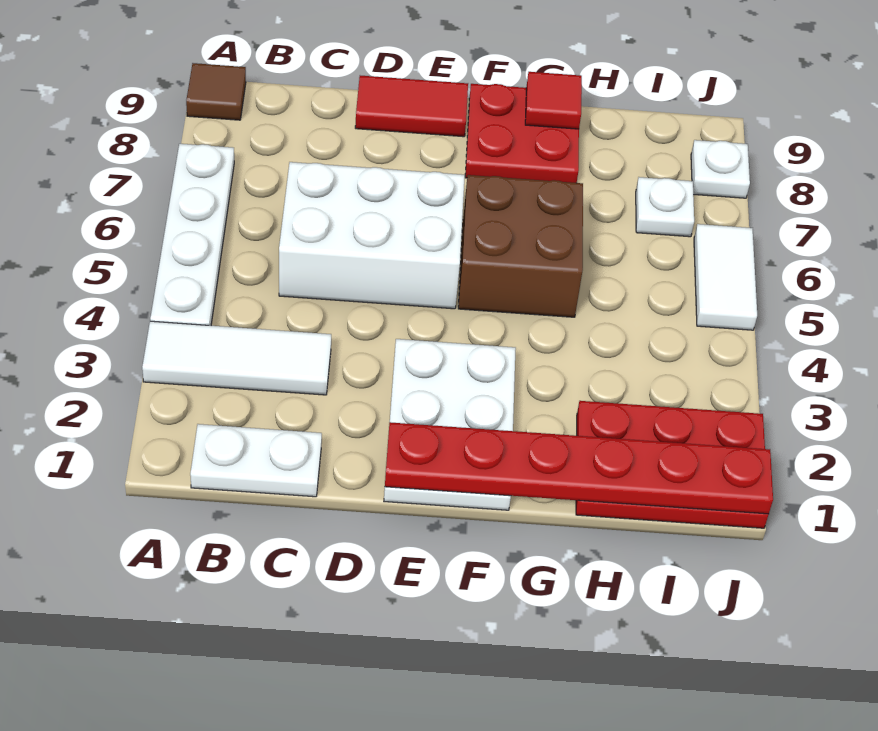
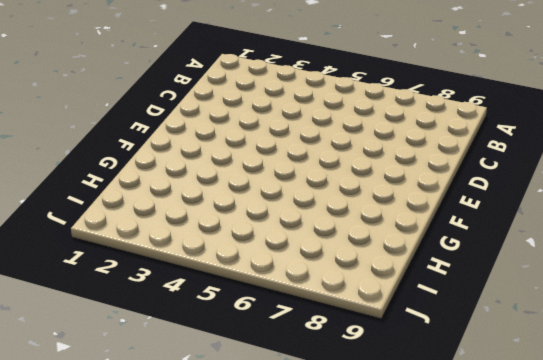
none -> white tile A3:C3 level 1
none -> white plate A4:A7 level 1
none -> brown tile A9 level 1

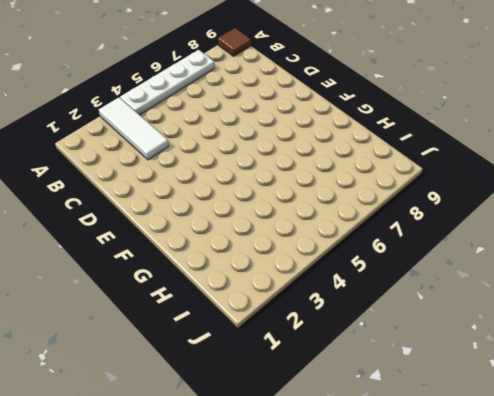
none -> white plate B1:C1 level 1
none -> white brick C5:E6 level 1
none -> red tile D9:E9 level 1

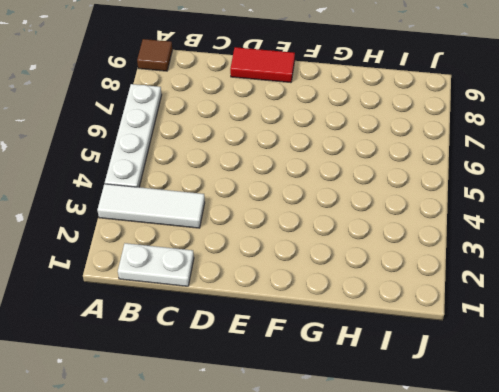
none -> white brick C5:E6 level 1
none -> white plate E1:F3 level 1
none -> brown brick F5:G6 level 1

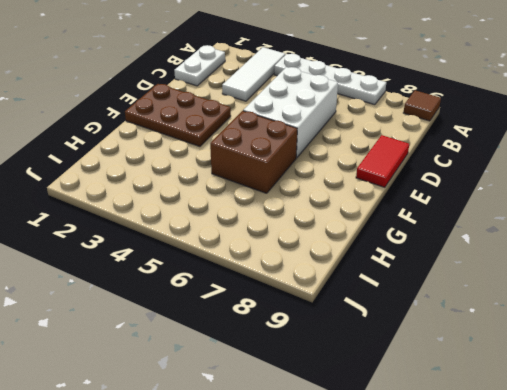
brown plate E1:F3 level 1 -> white plate E1:F3 level 1
none -> red plate F8:G9 level 1
none -> red plate H1:J2 level 1
none -> white plate I7 level 1

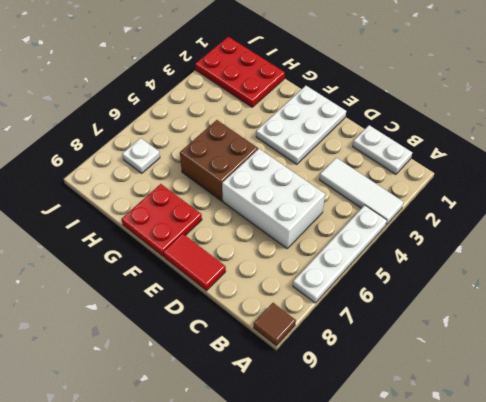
none -> white tile J5:J6 level 1
none -> white plate J8 level 1
none -> red plate E1:J1 level 2

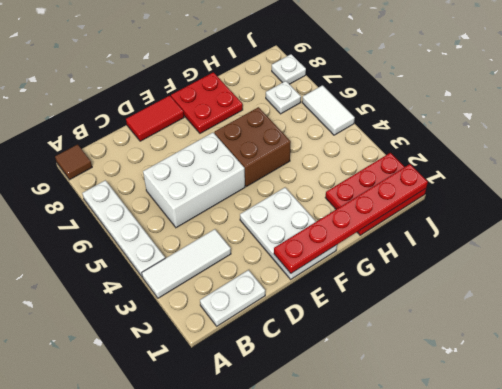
none -> red tile G9 level 2

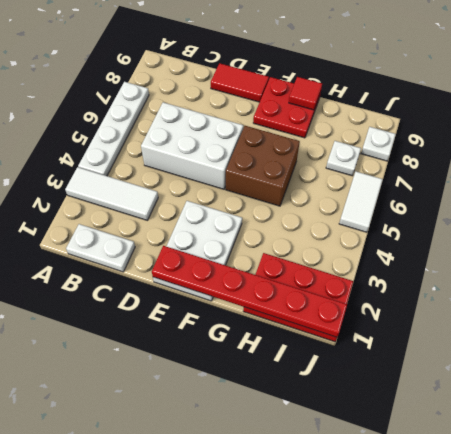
none -> brown tile A9 level 1

